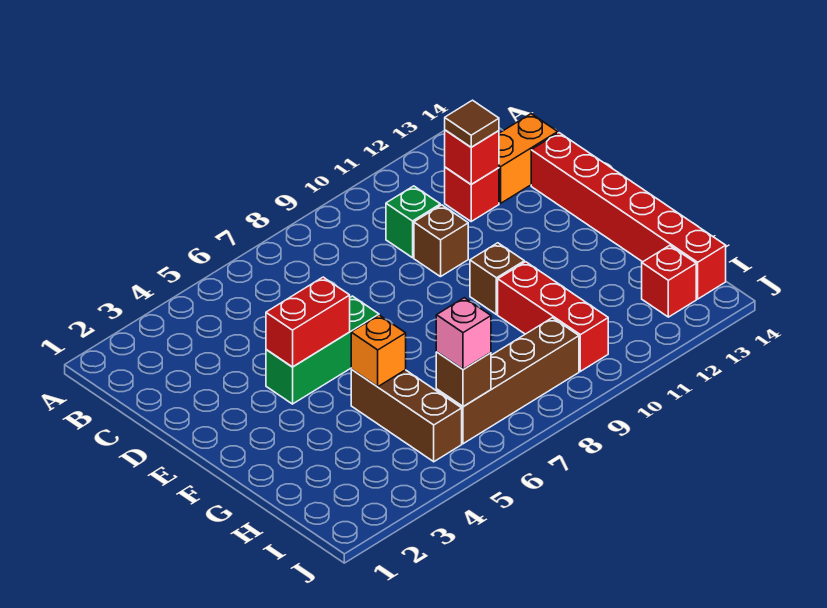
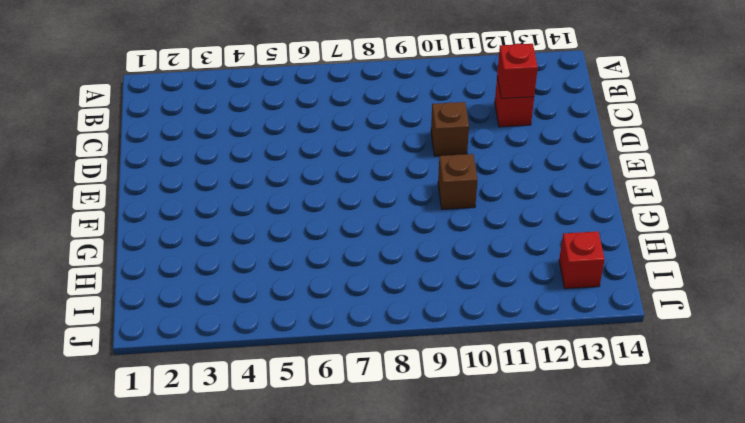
none -> green brick C10 level 1
none -> orange brick C13:C14 level 1
none -> red brick D14:I14 level 1

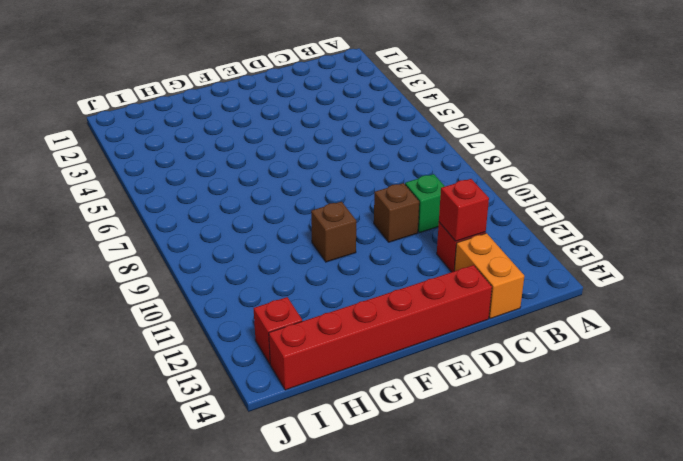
none -> green brick E4:E6 level 1
none -> brown brick G5:I5 level 1
none -> red brick G10:I10 level 1

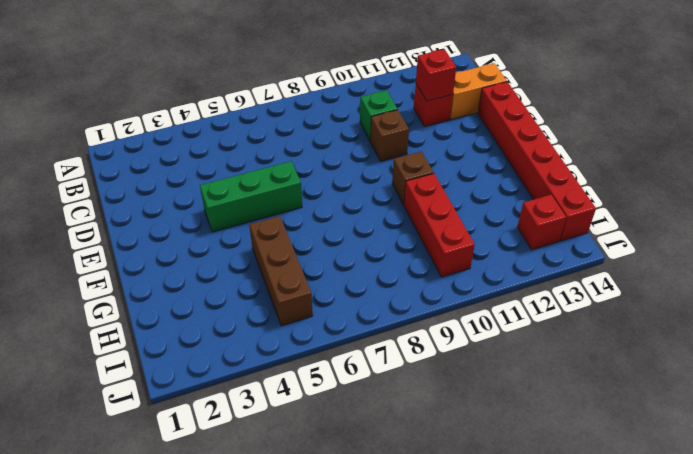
none -> brown brick I6:I9 level 1
none -> red brick E4:E5 level 2
none -> orange brick G5 level 2

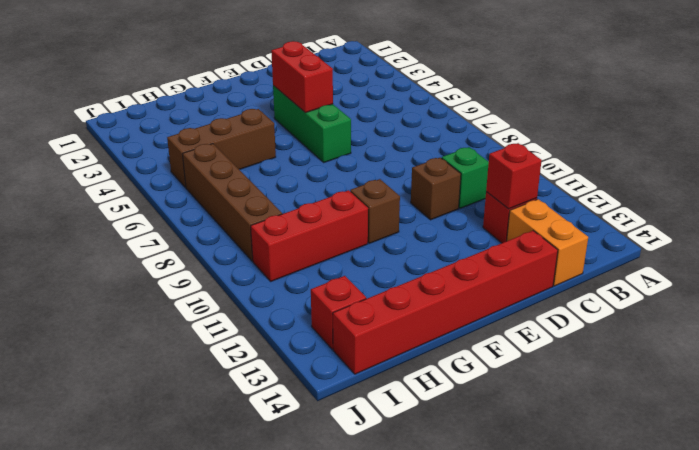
none -> orange brick G5 level 2
none -> brown brick I6 level 2
none -> brown tile C12 level 3

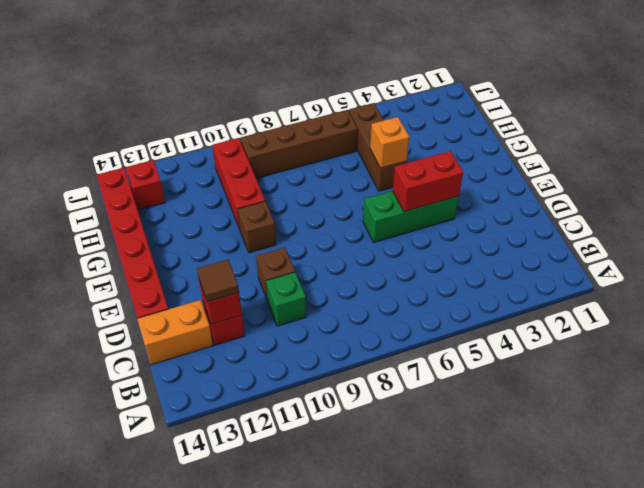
none -> brown brick I6 level 2
none -> pink brick I6 level 3

